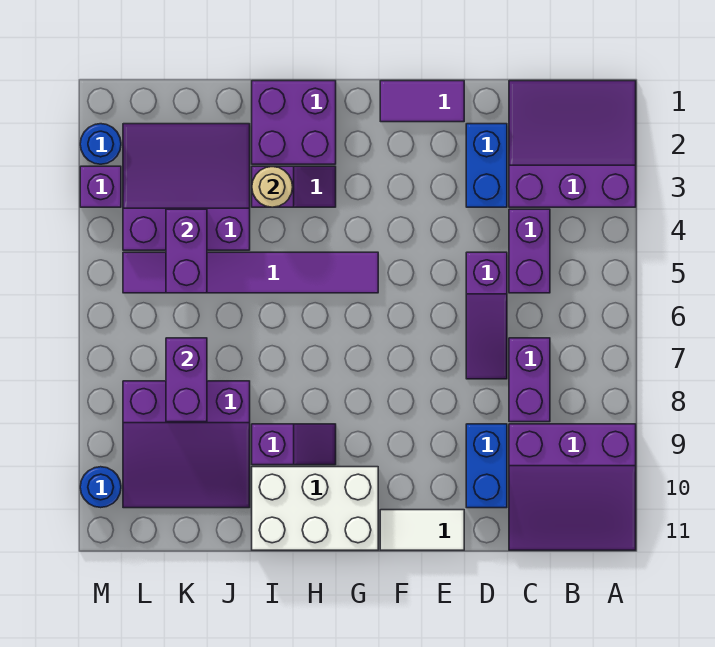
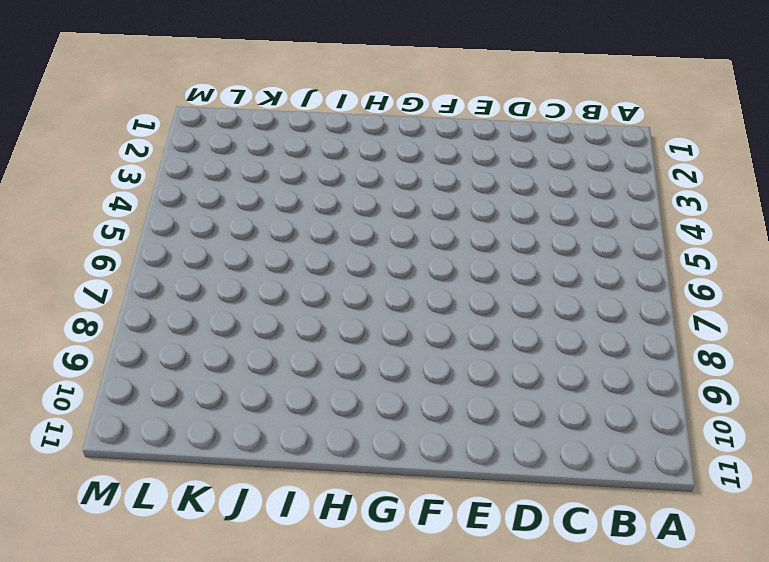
none -> purple slope A1:C3 level 1 top 3
none -> purple slope A9:C11 level 1 top 9
none -> purple brick C4:C5 level 1

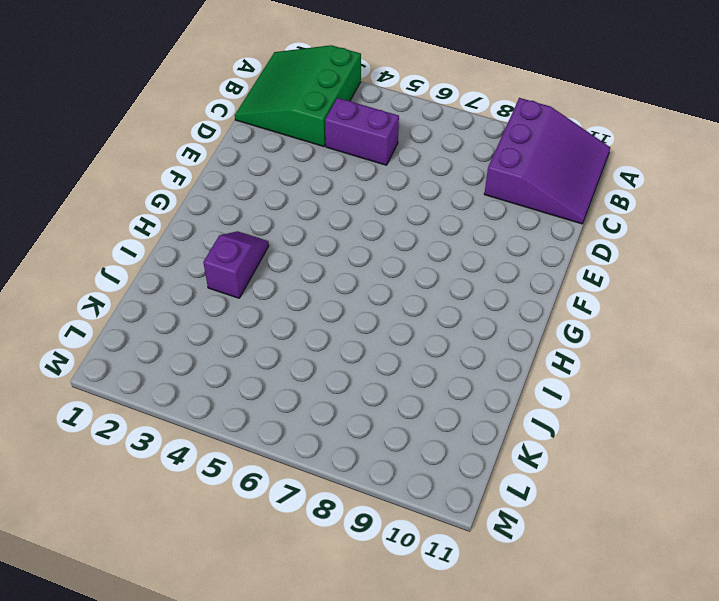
green slope A1:C3 level 1 top 3 -> purple slope A1:C3 level 1 top 3
none -> purple brick C7:C8 level 1
none -> blue brick D2:D3 level 1
none -> purple slope D5:D7 level 1 top 5

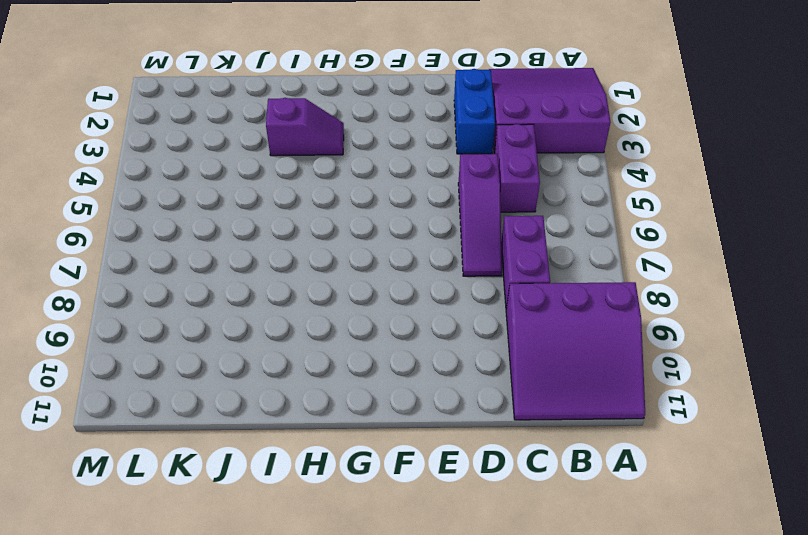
none -> blue brick D9:D10 level 1
none -> purple tile E1:F1 level 1
none -> white tile E11:F11 level 1

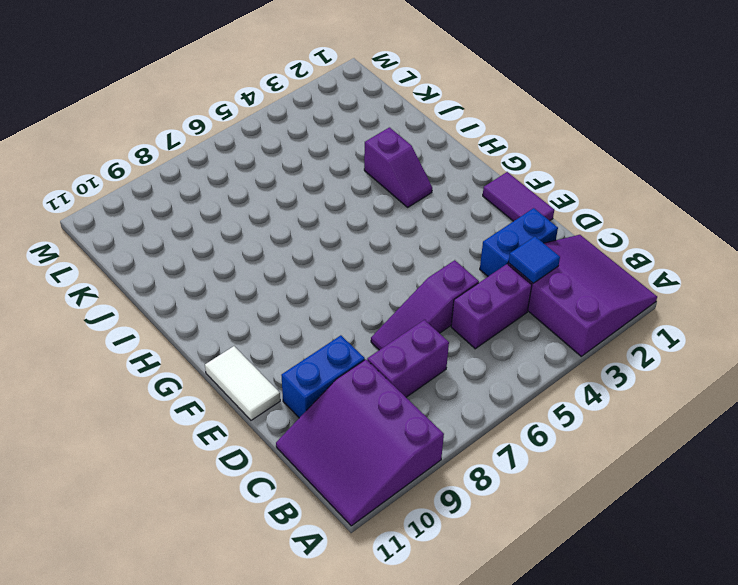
blue tile C3 level 2 -> none
none -> purple tile G5:L5 level 1
none -> white brick G10:I11 level 1
none -> purple brick H1:I2 level 1

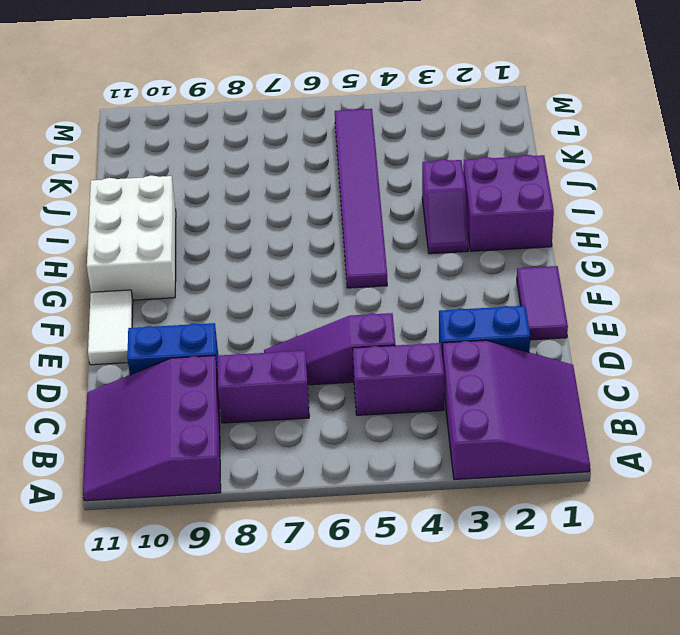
none -> purple slope H9:I9 level 1 top I
none -> purple slope J2:L4 level 1 top 4
none -> purple slope J8:L10 level 1 top 8

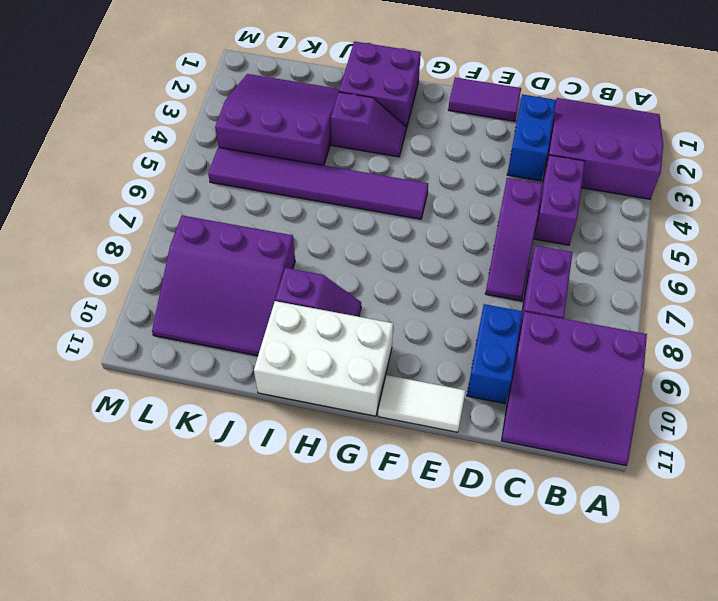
none -> blue round brick M2 level 1
none -> purple brick M3 level 1
none -> blue round brick M10 level 1

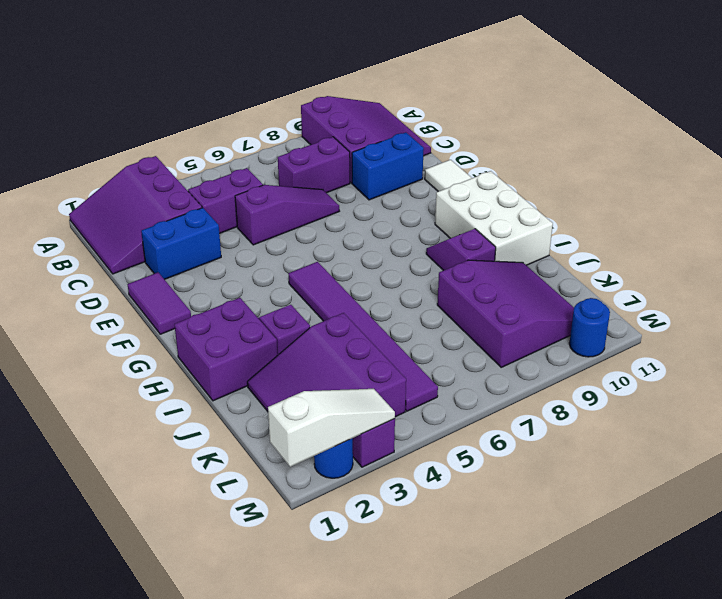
white slope M1:M3 level 2 top 1 -> none
none -> tan round brick I3 level 2
none -> purple brick K4:K5 level 2
none -> purple brick K7:K8 level 2

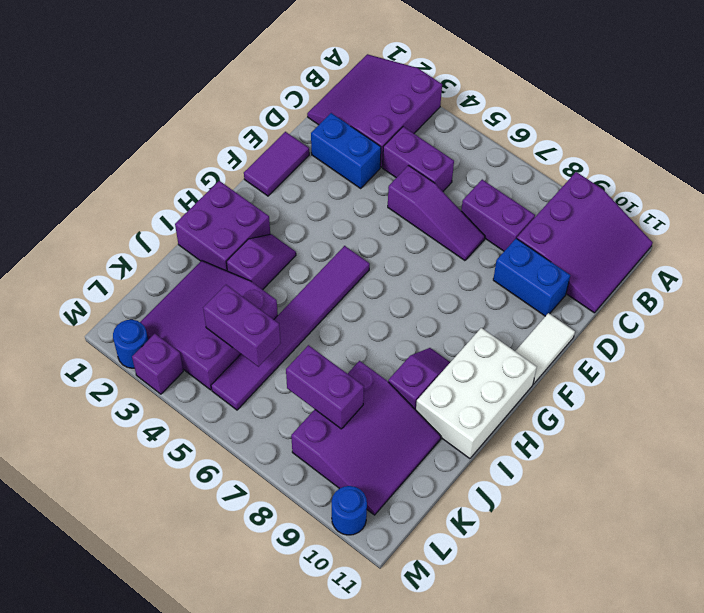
none -> tan round brick I3 level 2

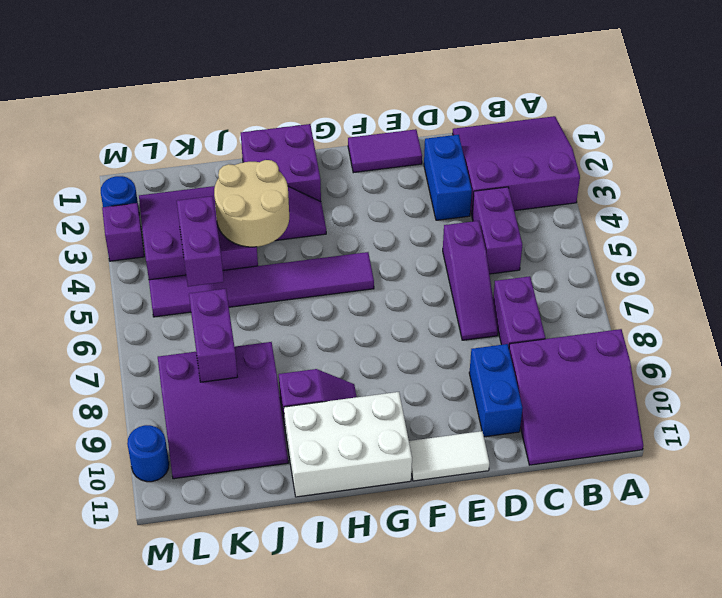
tan round brick I3:J4 level 2 -> tan round brick I3 level 2

